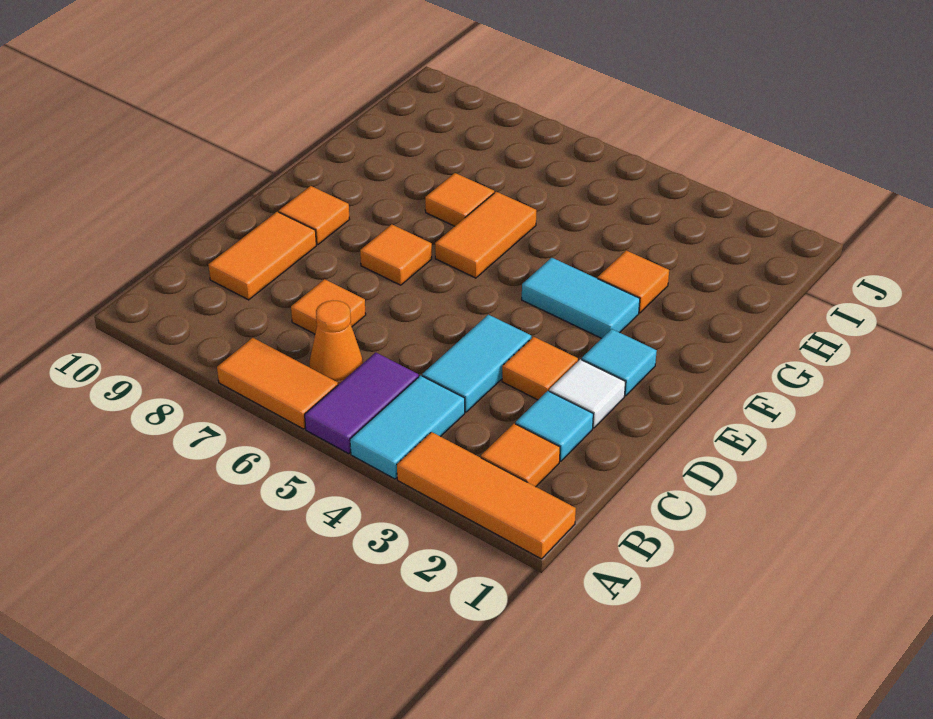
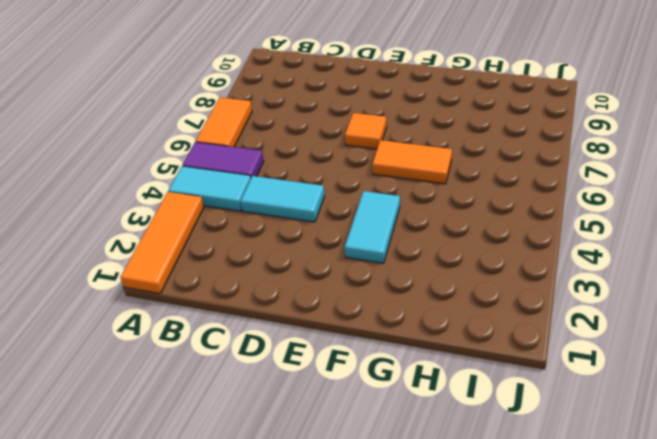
none -> orange tile B2 level 1
none -> orange cone B6 level 1
none -> cyan tile C2 level 1

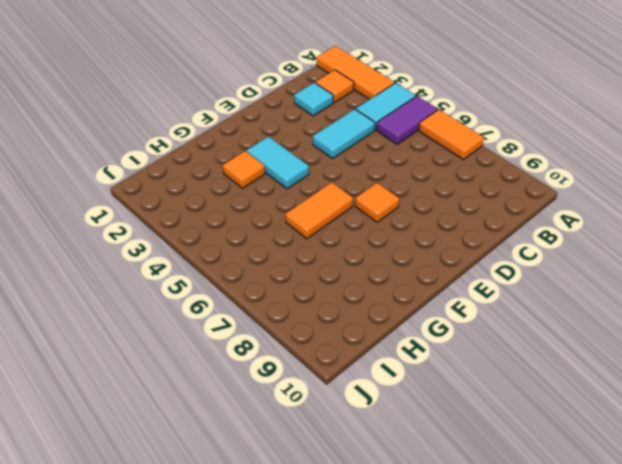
none -> orange cone B6 level 1
none -> orange tile C7 level 1
none -> orange tile C9:D9 level 1

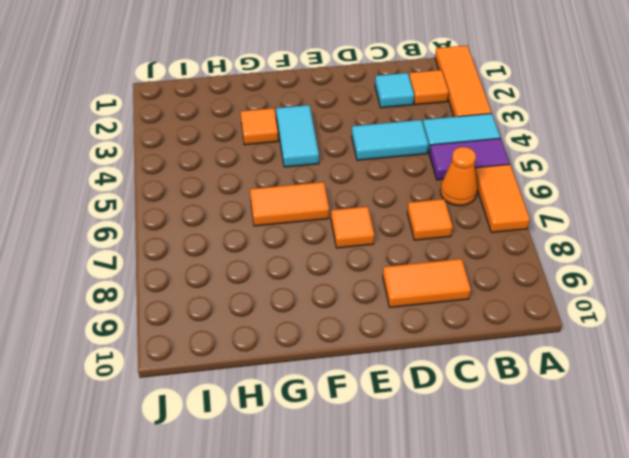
none -> white tile D2 level 1
none -> orange tile D3 level 1
none -> cyan tile E2 level 1

